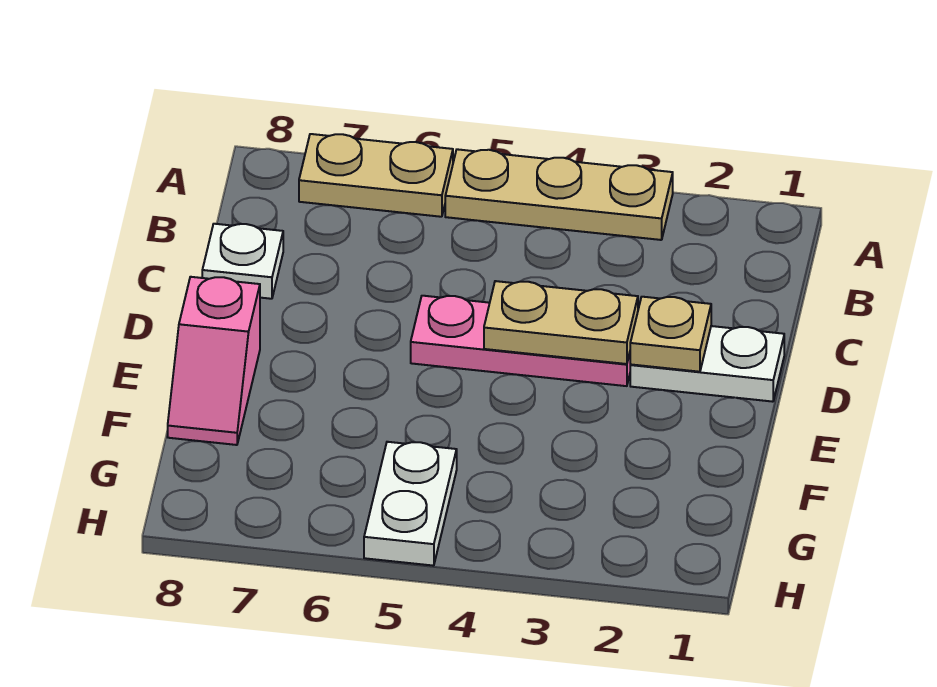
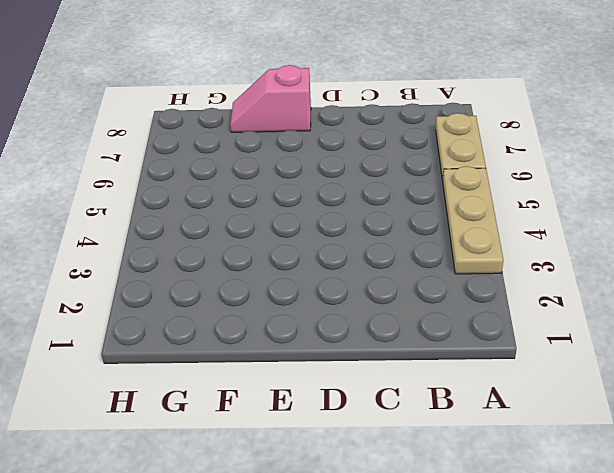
none -> white plate C8 level 1
none -> white plate D1:D2 level 1

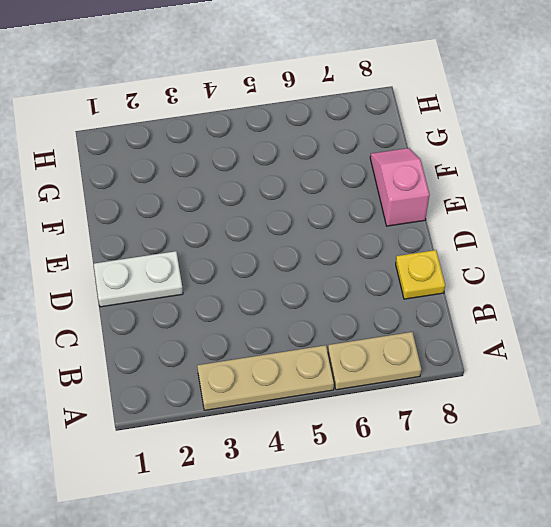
yellow plate C8 level 1 -> white plate C8 level 1
none -> pink plate D3:D5 level 1
none -> white plate G5:H5 level 1

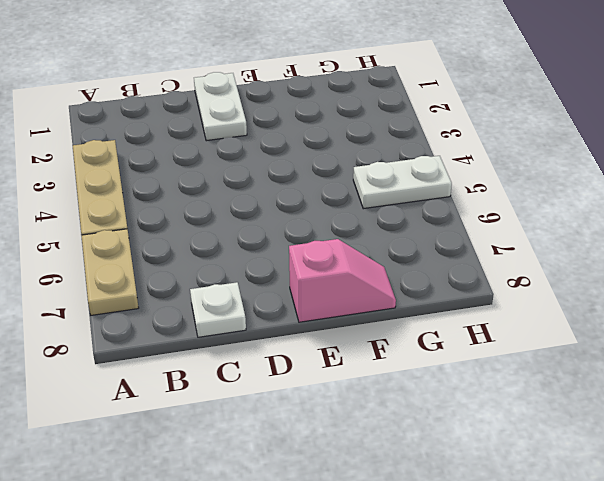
none -> pink plate D3:D5 level 1
none -> tan plate D2 level 2

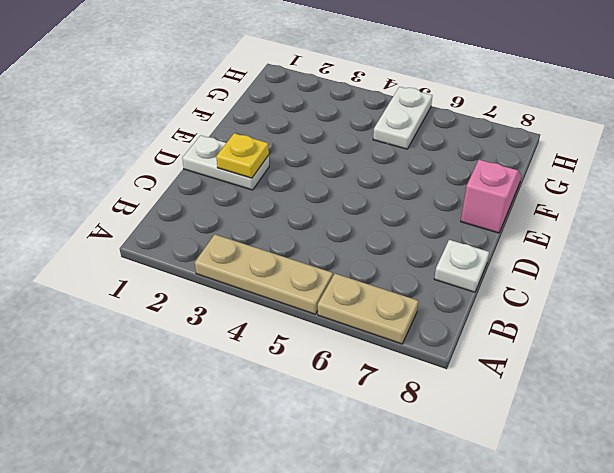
yellow plate D2 level 2 -> tan plate D2 level 2
none -> pink plate D3:D5 level 1
none -> tan plate D3:D4 level 2

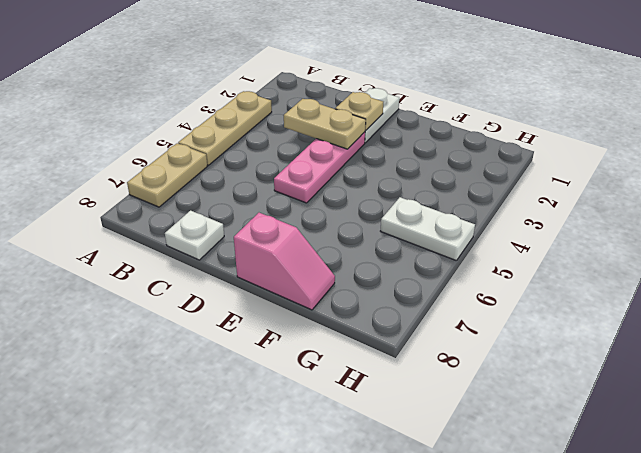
tan plate C3:D3 level 2 -> tan plate D3:D4 level 2

